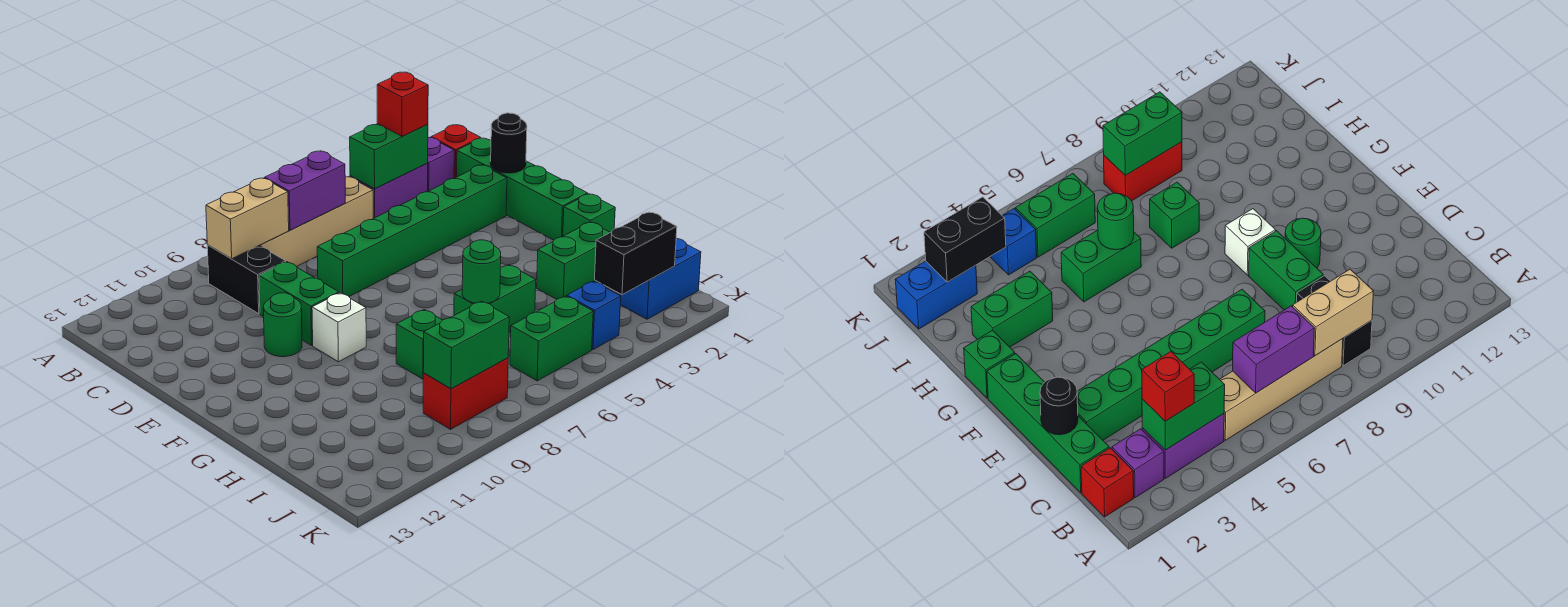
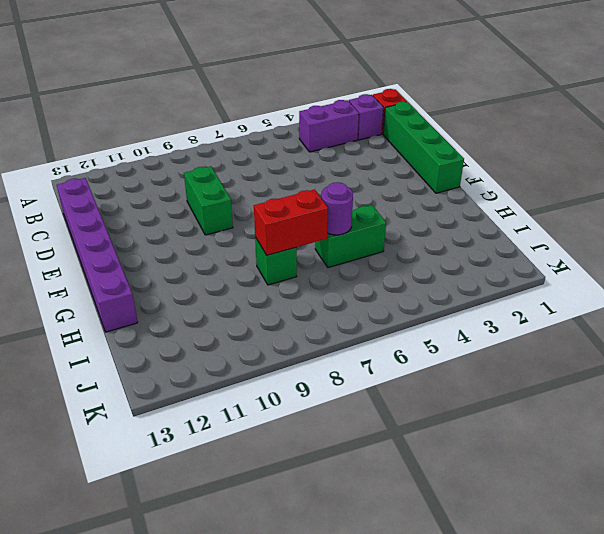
purple brick C13:H13 level 1 -> none
purple round brick H6 level 2 -> green round brick H6 level 2
red brick H7:H8 level 2 -> red brick J8:J9 level 1
none -> tan brick B5:B8 level 1
none -> black brick B9:C9 level 1
none -> green brick D2:D7 level 1

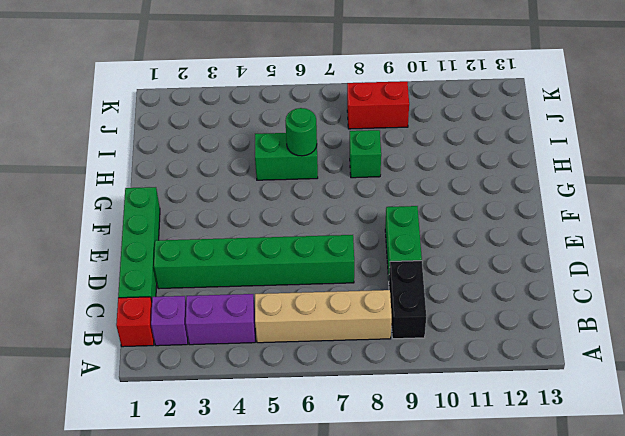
none -> green round brick E10 level 1
none -> white brick F9 level 1
none -> green brick G1 level 1

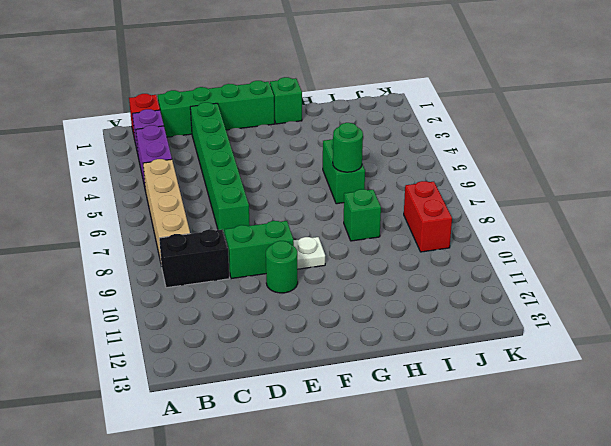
white plate F9 level 1 -> white brick F9 level 1
none -> green brick H2:H3 level 1
none -> blue brick J1:J2 level 1
none -> blue brick J4 level 1

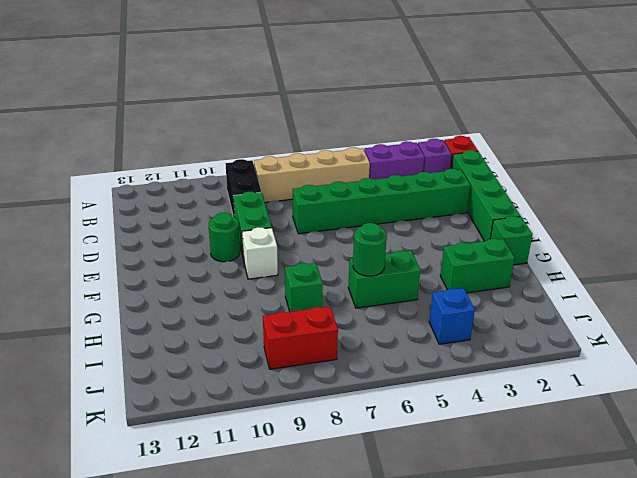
none -> blue brick J1:J2 level 1
none -> green brick J5:J6 level 1
none -> green brick B3:B4 level 2

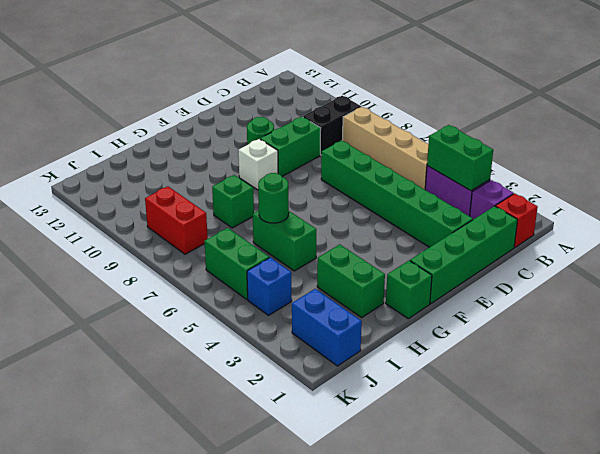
none -> purple brick B6:B7 level 2
none -> tan brick B8:B9 level 2
none -> black round brick D1 level 2

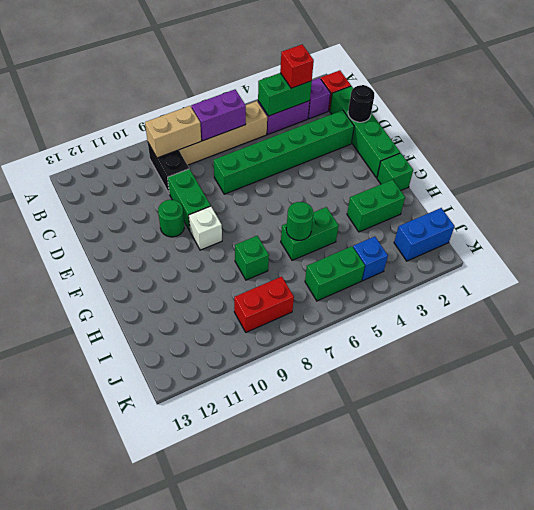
none -> black brick J2:J3 level 2
none -> green brick J8:J9 level 2

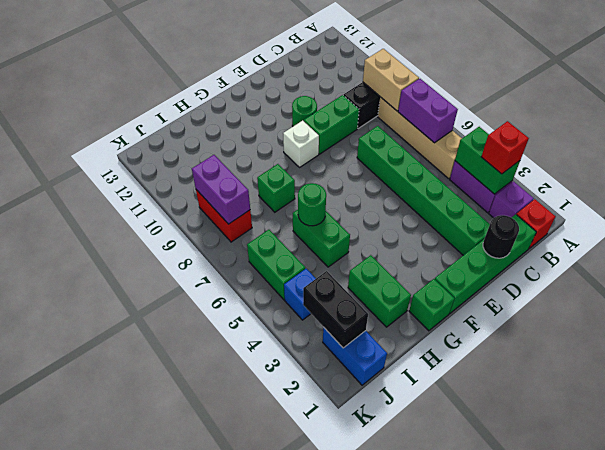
purple brick J8:J9 level 2 -> green brick J8:J9 level 2

